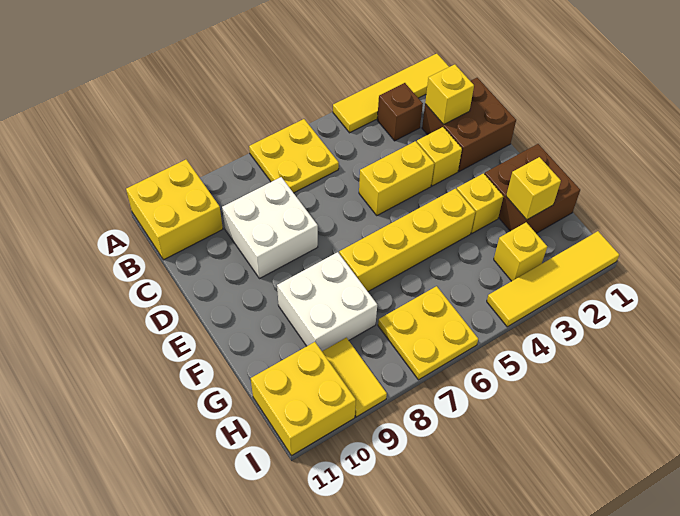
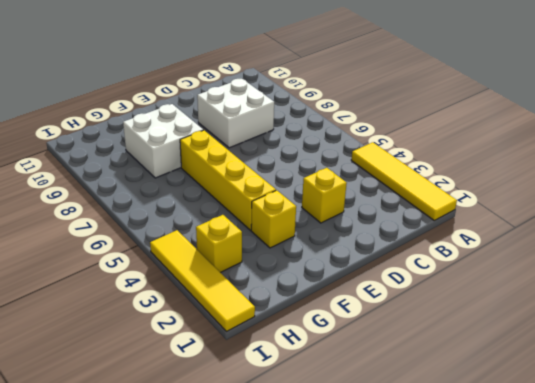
none -> yellow plate A6:B7 level 1
none -> yellow brick A10:B11 level 1
none -> brown brick B3 level 1

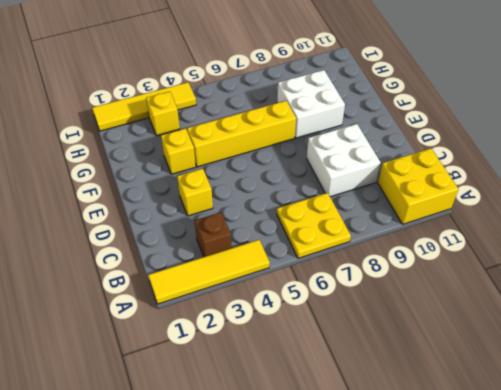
none -> brown brick C1:D2 level 1
none -> yellow brick D4:D5 level 1
none -> brown brick F1:G2 level 1

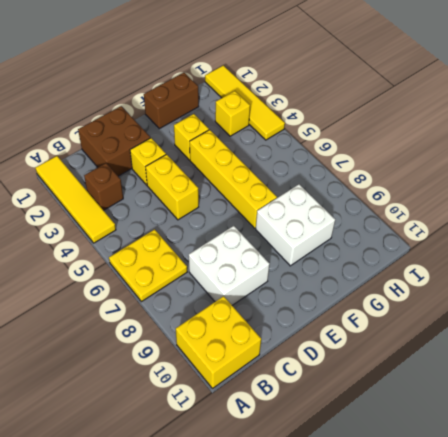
brown brick F1:G1 level 1 -> brown brick F1:G2 level 1
none -> yellow plate H6:I7 level 1
none -> yellow tile H9:I9 level 1
none -> yellow brick H10:I11 level 1

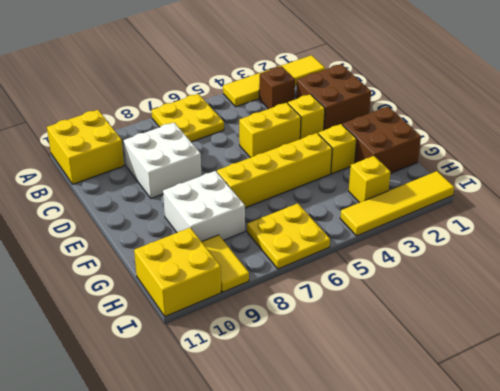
none -> yellow brick C2 level 2
none -> yellow brick G2 level 2

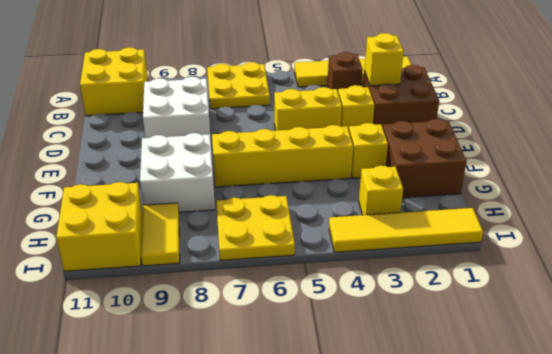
none -> yellow brick G2 level 2

